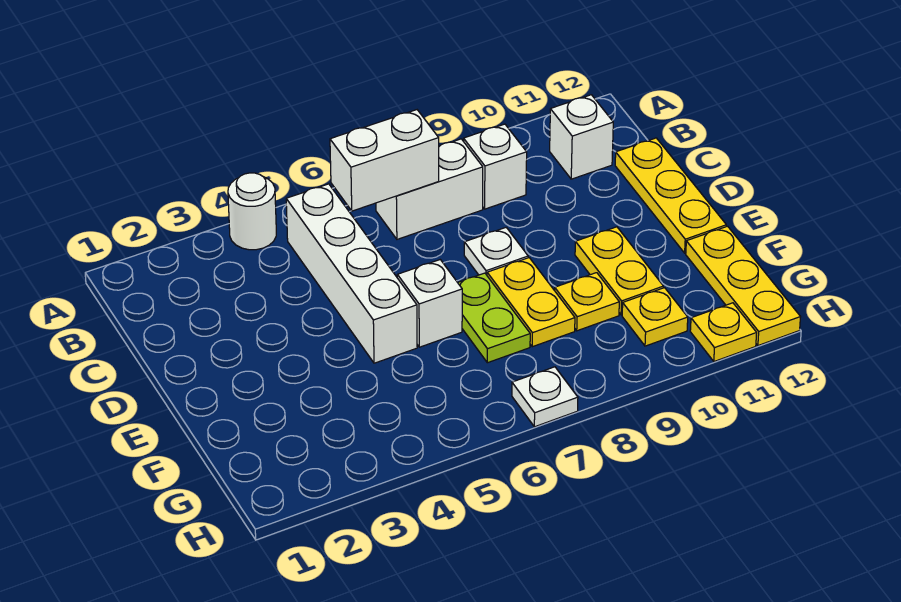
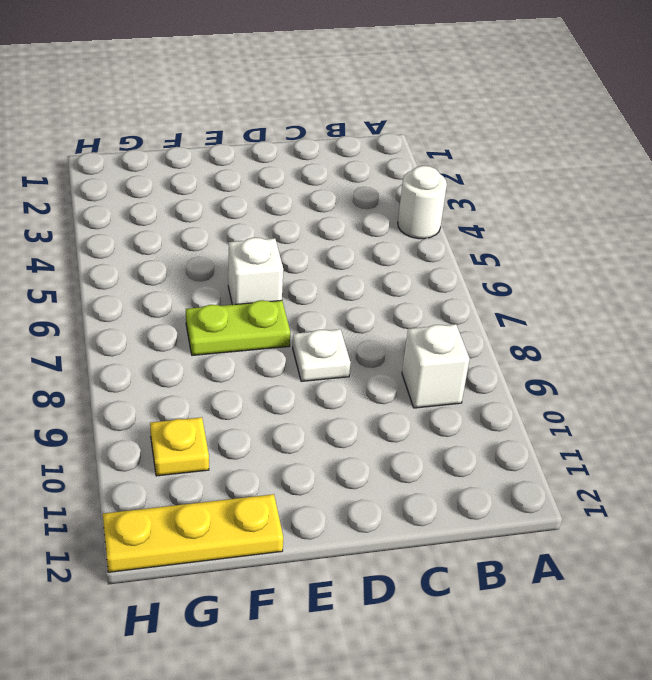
none -> white brick B5:E5 level 1
none -> white brick B7:B8 level 1
none -> white brick B11 level 1

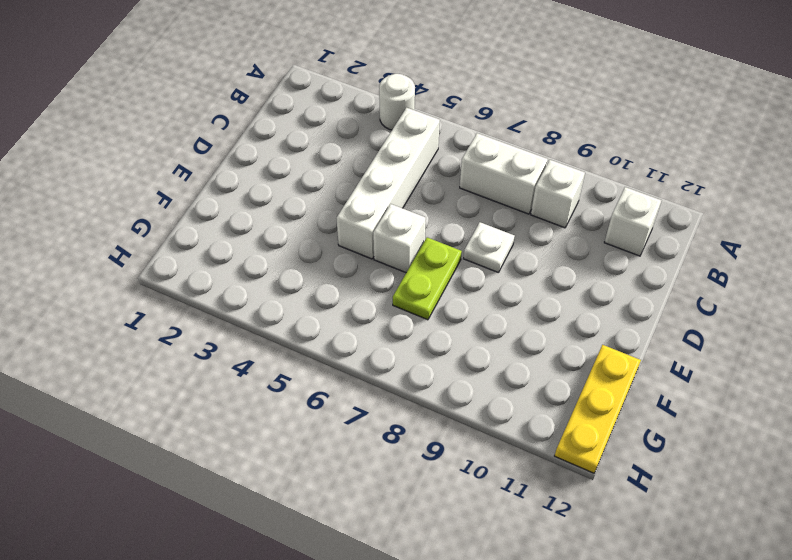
none -> yellow plate C12:E12 level 1
none -> yellow plate E8:F8 level 1
none -> yellow plate E10:F10 level 1

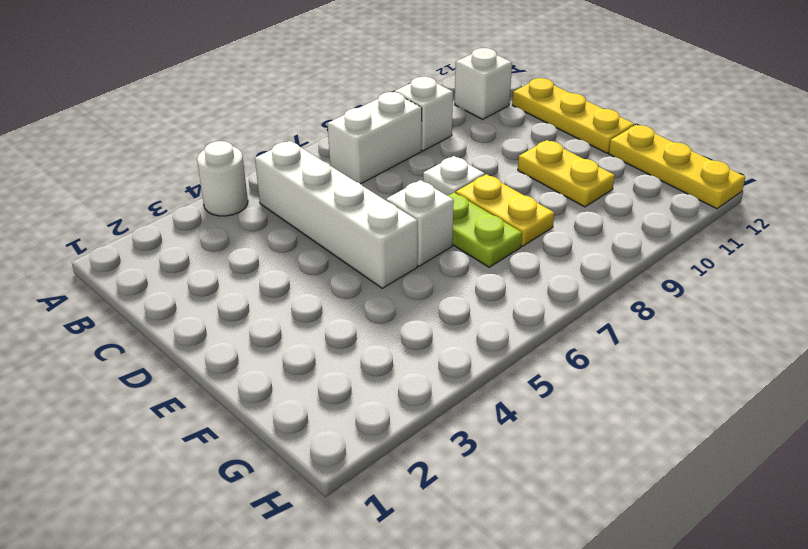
none -> yellow plate F9 level 1
none -> yellow plate G10 level 1
none -> white plate H7 level 1

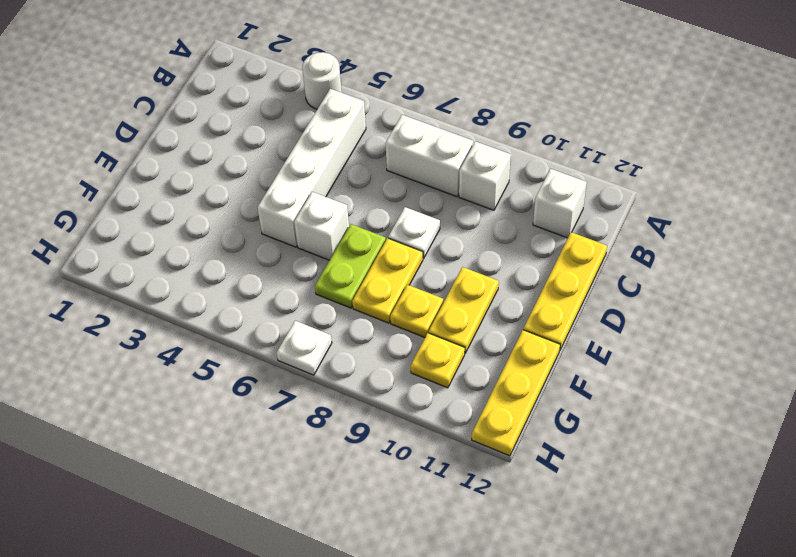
none -> yellow plate H11 level 1
none -> white brick B6:B7 level 2

